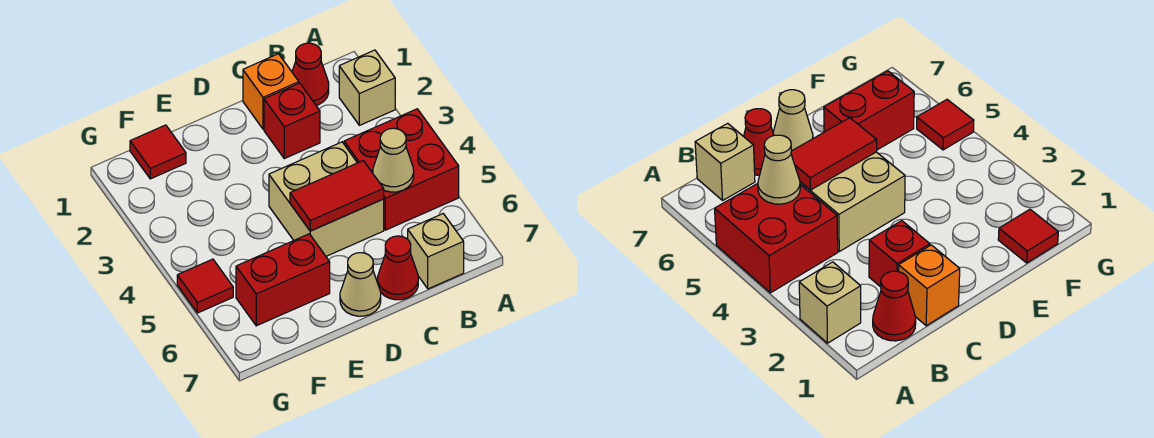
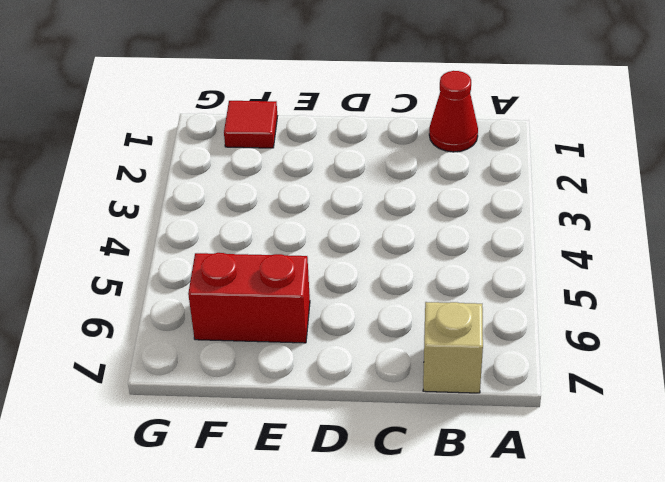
none -> tan brick A2 level 1
none -> red brick A4:B5 level 1
none -> orange brick C1 level 1

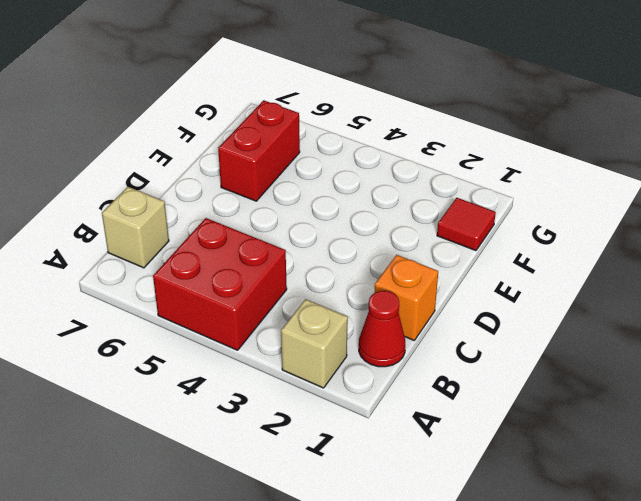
none -> red brick C2 level 1
none -> tan brick C4:D5 level 1
none -> red cone C7 level 1

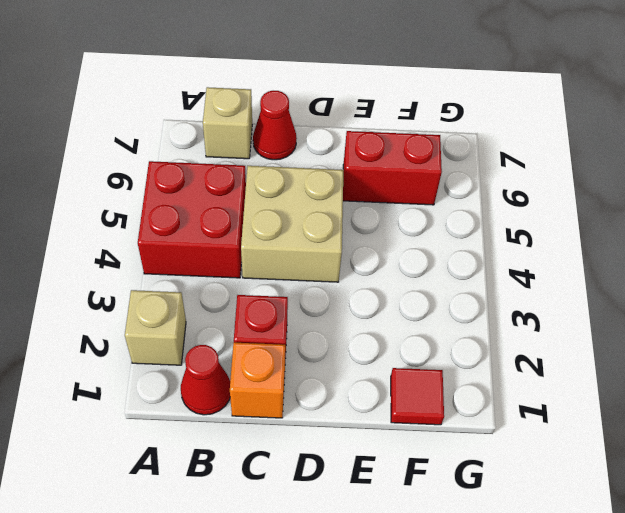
none -> tan cone D7 level 1
none -> red tile G5 level 1
none -> tan cone B5 level 2

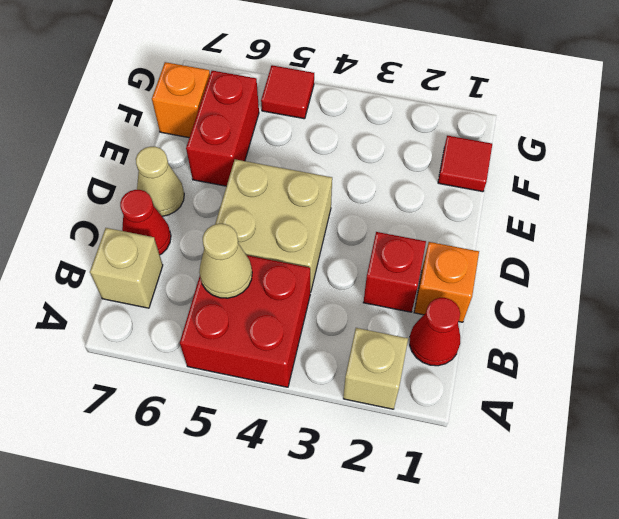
orange brick F7 level 1 -> none
none -> red tile C5:D5 level 2

